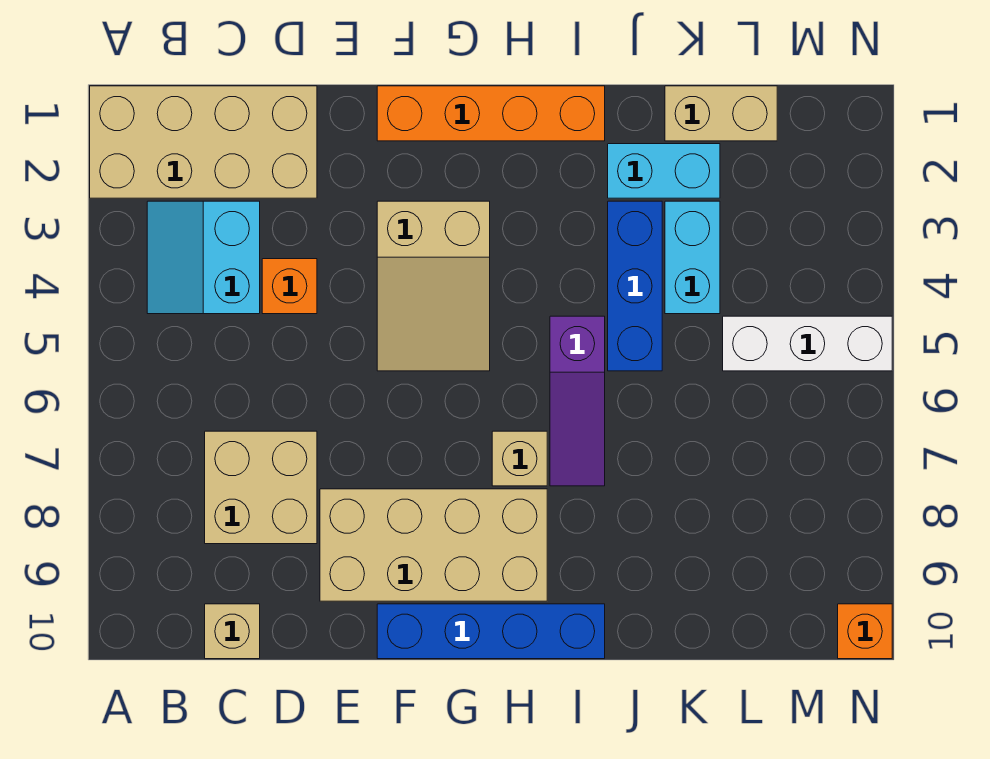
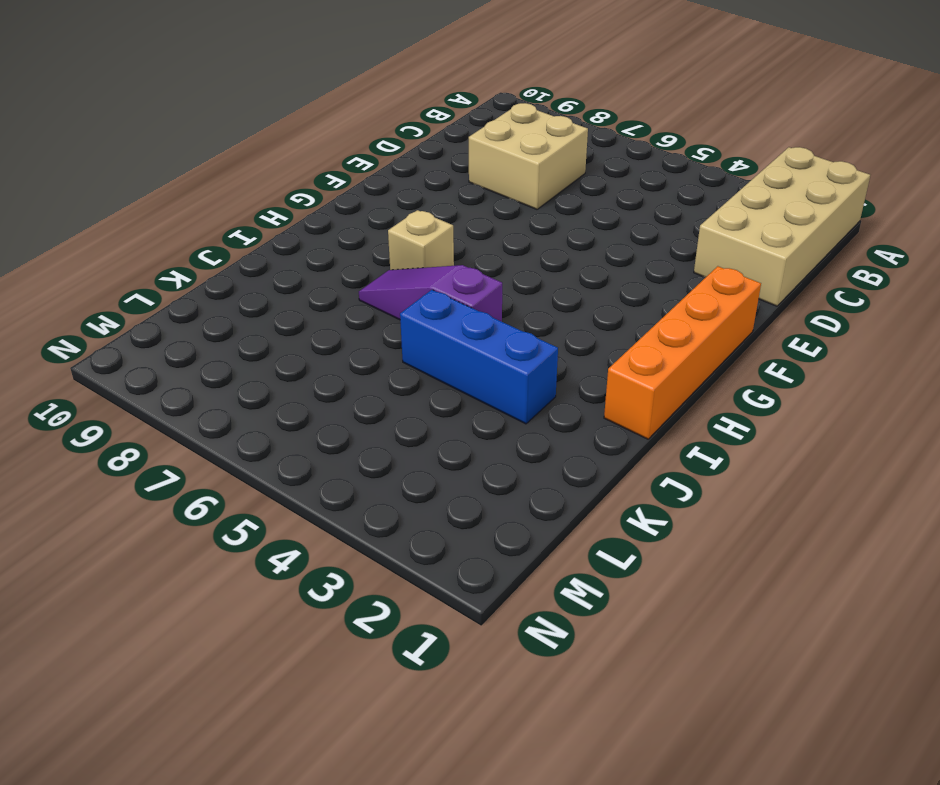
none -> cyan slope B3:C4 level 1 top C
none -> tan brick C10 level 1
none -> orange brick D4 level 1

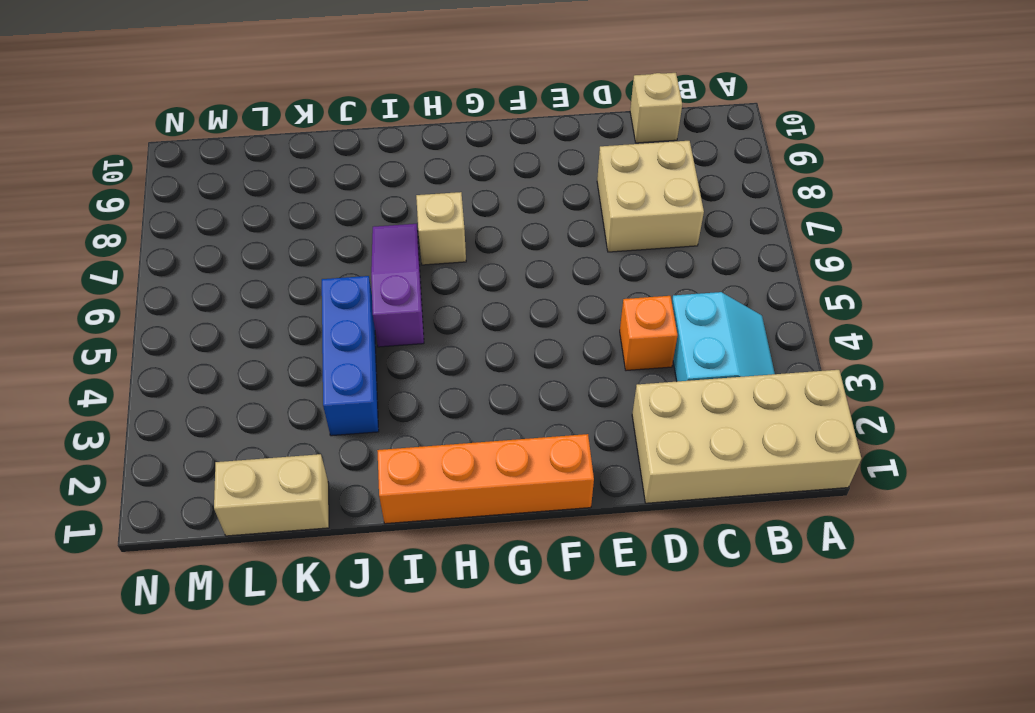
none -> tan brick E8:H9 level 1
none -> tan slope F3:G5 level 1 top 3
none -> blue brick F10:I10 level 1

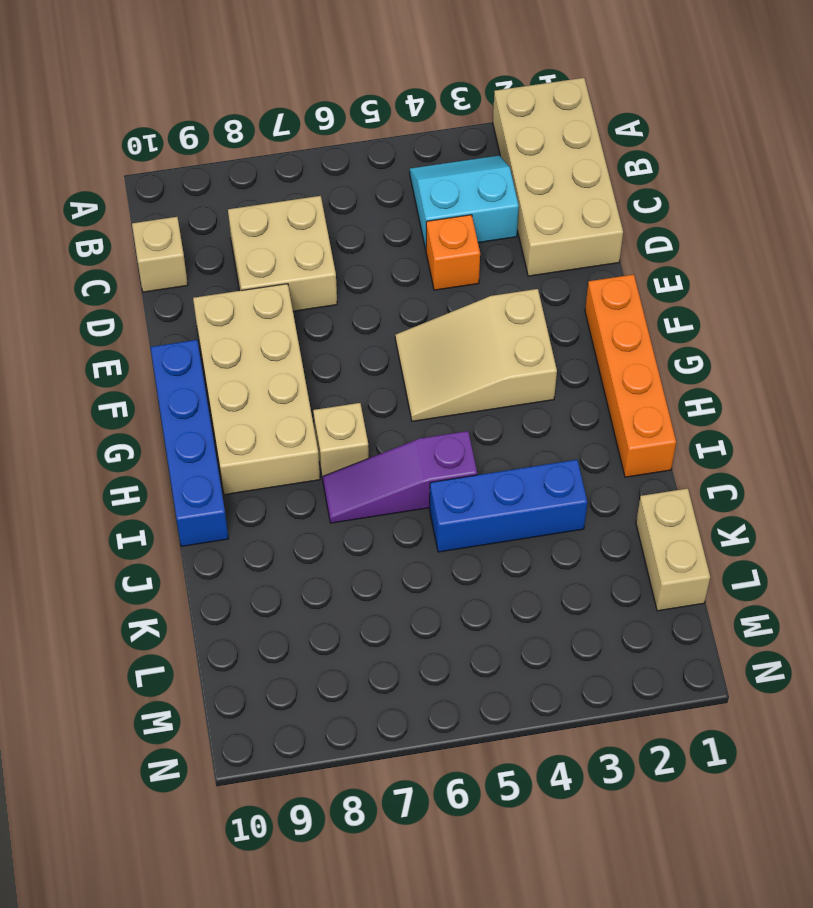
none -> cyan brick J2:K2 level 1
none -> cyan brick K3:K4 level 1
none -> white brick L5:N5 level 1

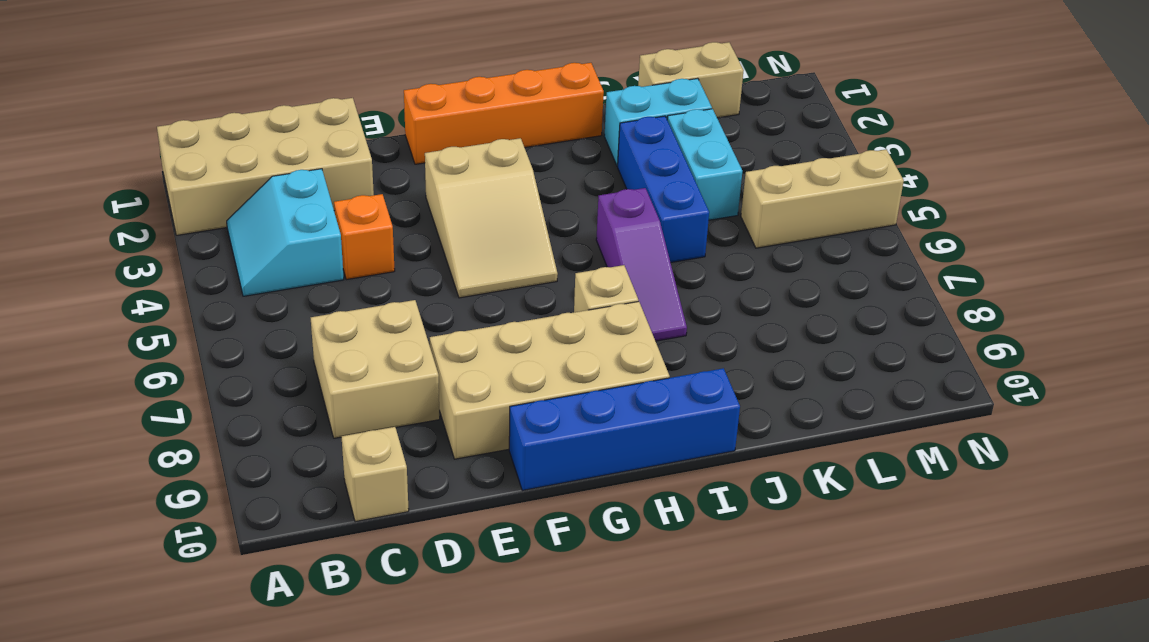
tan brick L5:N5 level 1 -> white brick L5:N5 level 1
none -> orange brick N10 level 1

